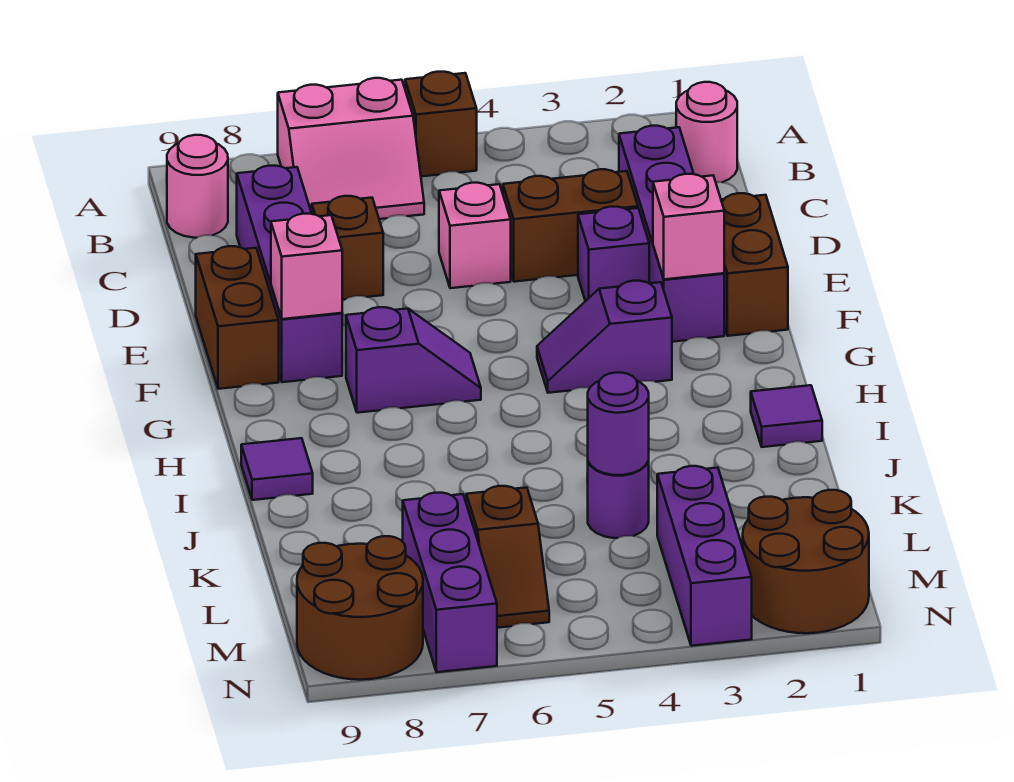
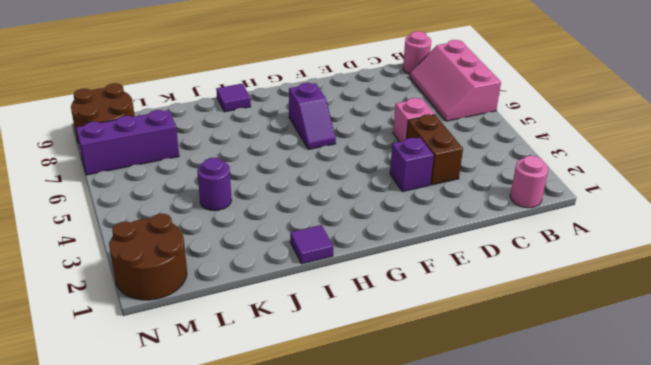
pink slope A6:B8 level 1 top A -> pink slope A6:B7 level 1 top A
none -> brown brick A5 level 1
none -> purple brick C2:F2 level 1
none -> purple brick C8:F8 level 1

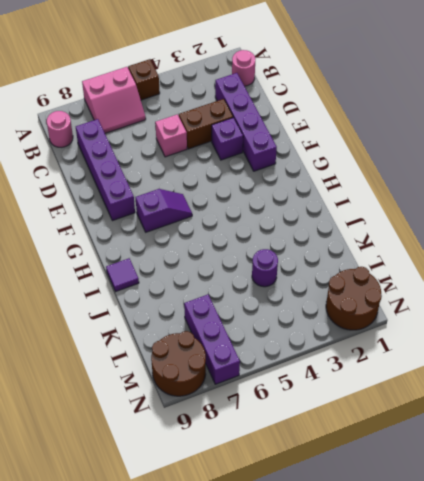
none -> brown brick D7 level 1
none -> brown brick E1:F1 level 1
none -> brown brick E9:F9 level 1

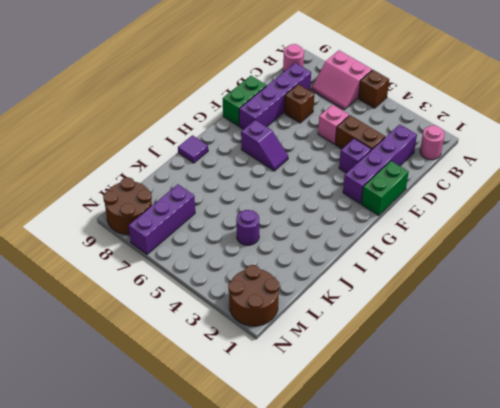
green brick E1:F1 level 1 -> brown brick E1:F1 level 1
green brick E9:F9 level 1 -> brown brick E9:F9 level 1
none -> purple slope G3:G4 level 1 top 3
none -> purple tile I1 level 1
none -> purple brick L3:N3 level 1

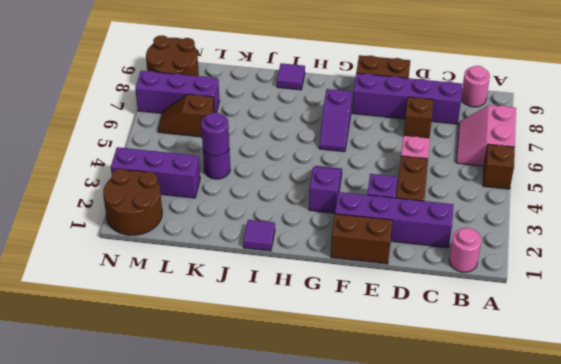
none -> pink brick F2 level 2
none -> pink brick F8 level 2

